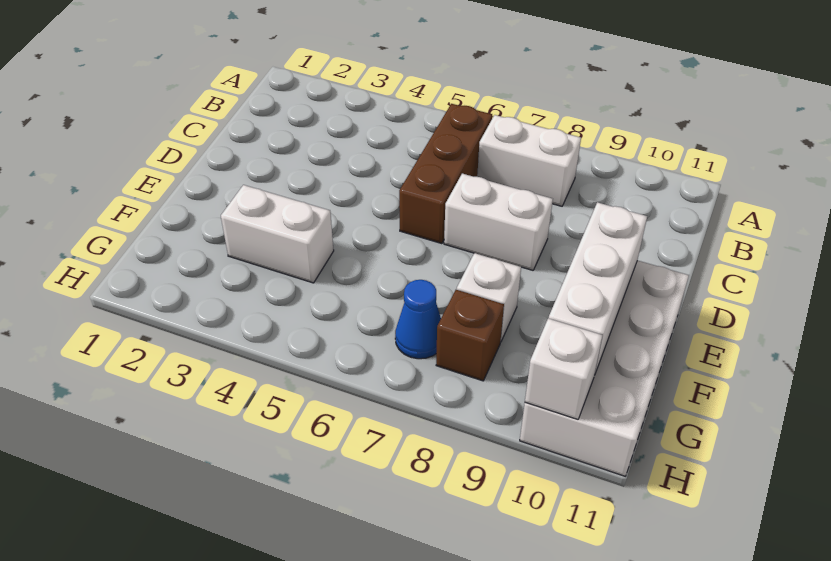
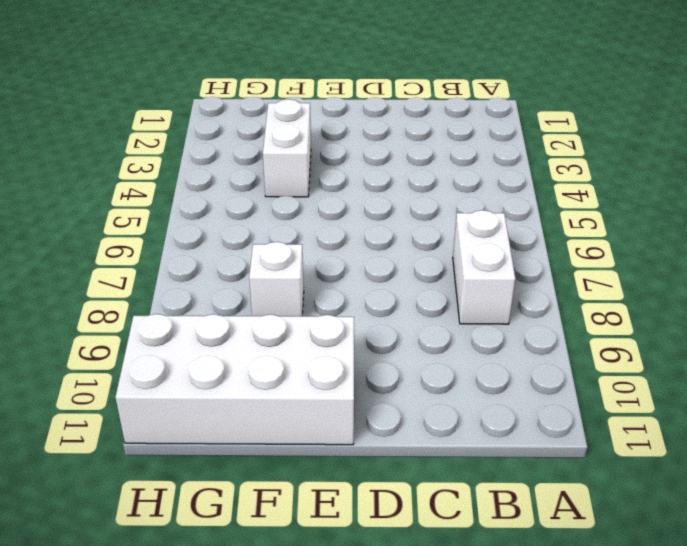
none -> brown brick B6:D6 level 1
none -> white brick D7:D8 level 1

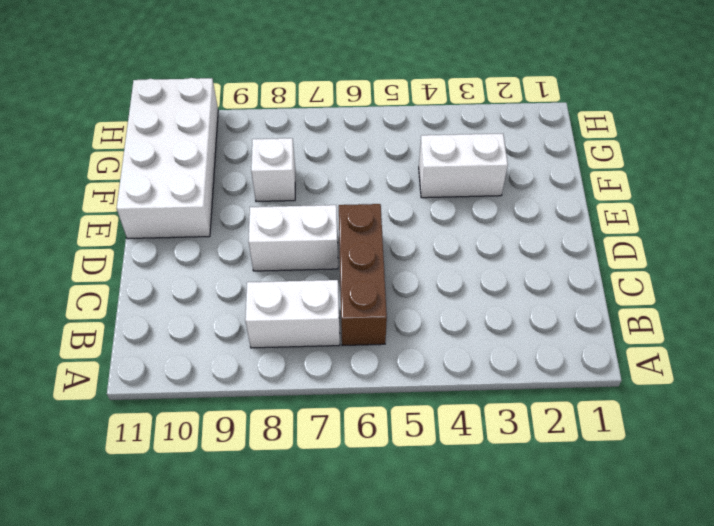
none -> blue cone G7 level 1
none -> brown brick G8 level 1

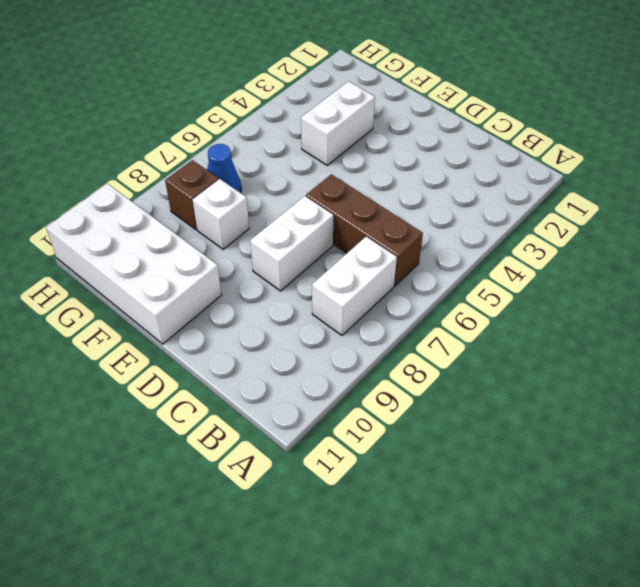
none -> white brick E10:G10 level 2
none -> white brick H10 level 2

